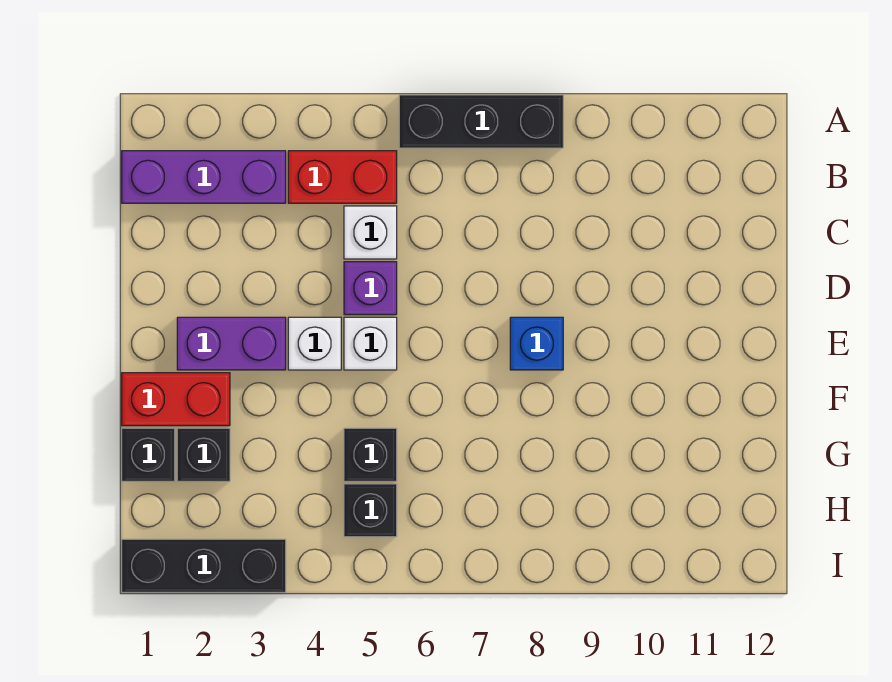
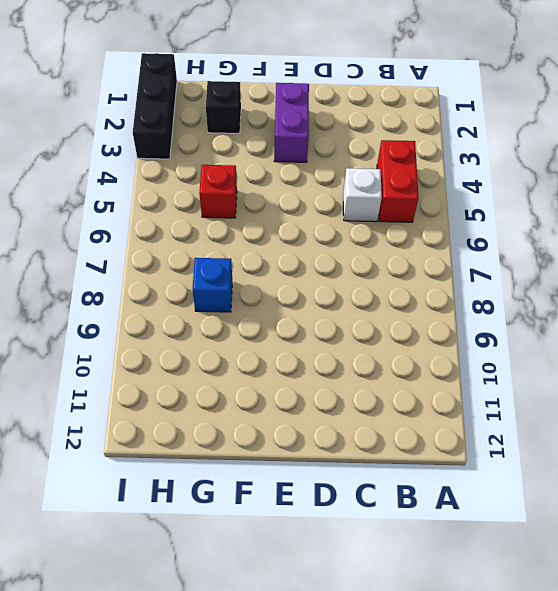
red brick G5 level 1 -> black brick G5 level 1
blue brick G8 level 1 -> blue brick E8 level 1
none -> black brick A6:A8 level 1
none -> purple brick B1:B3 level 1
none -> purple brick D5 level 1

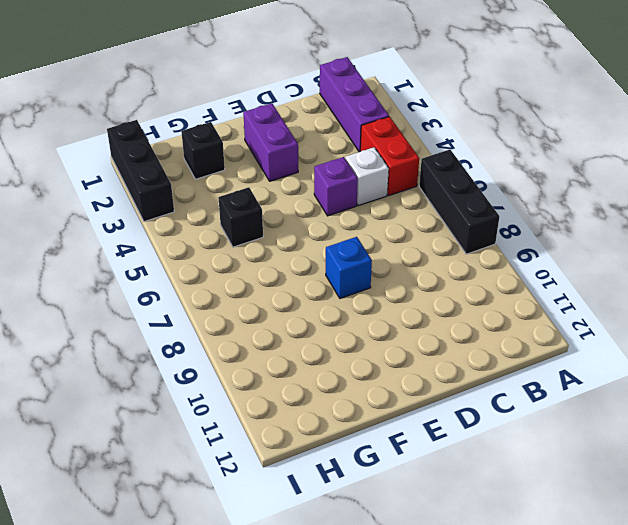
none -> white brick E4 level 1
none -> white brick E5 level 1
none -> red brick F1:F2 level 1

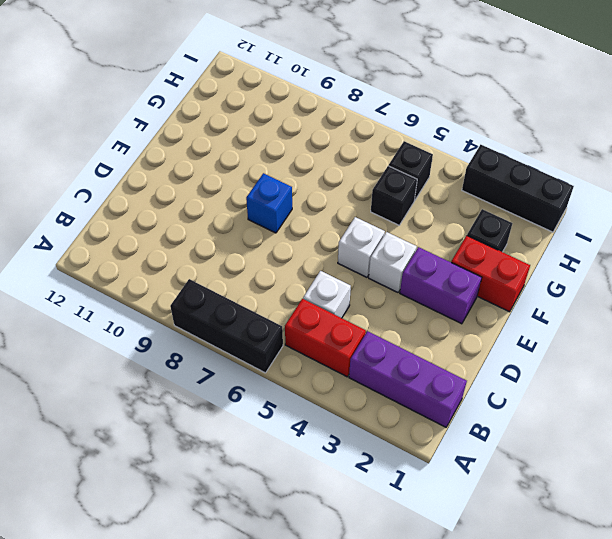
none -> purple brick D5 level 1
none -> black brick G1 level 1

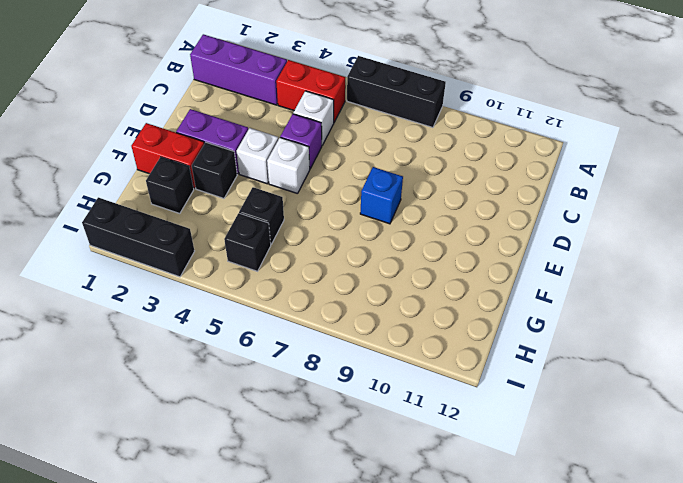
black brick F3 level 1 -> black brick G1 level 1

